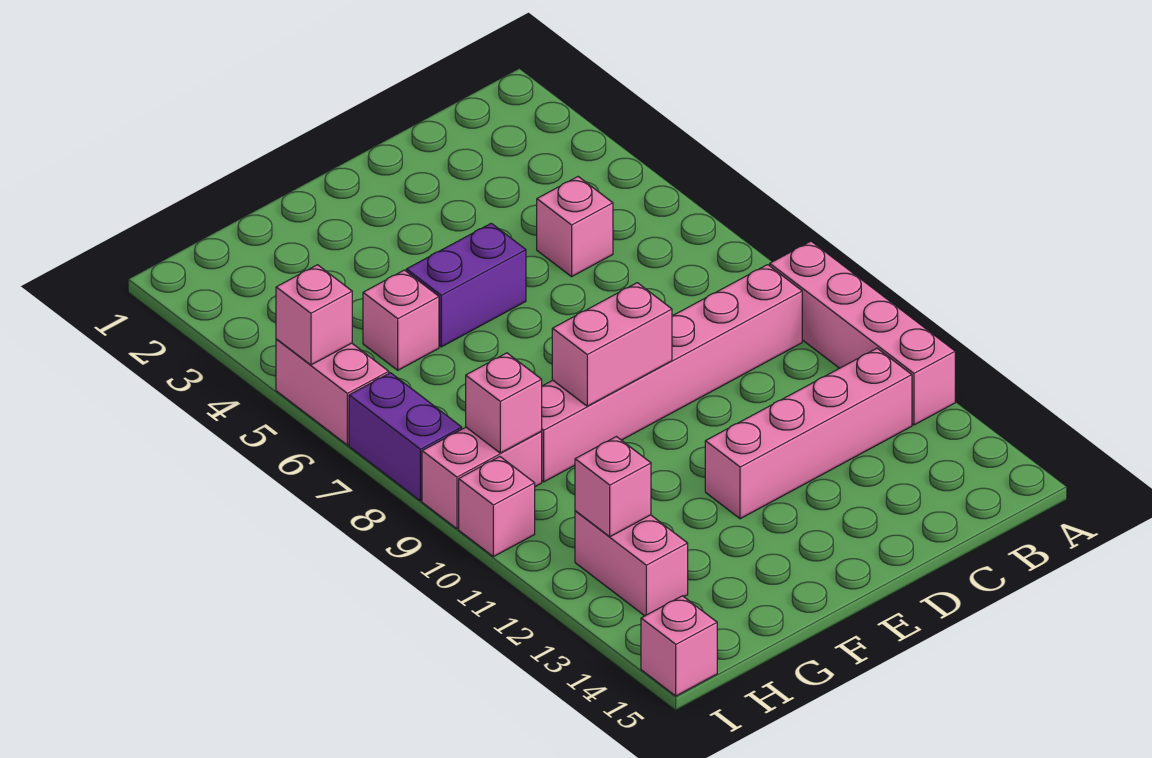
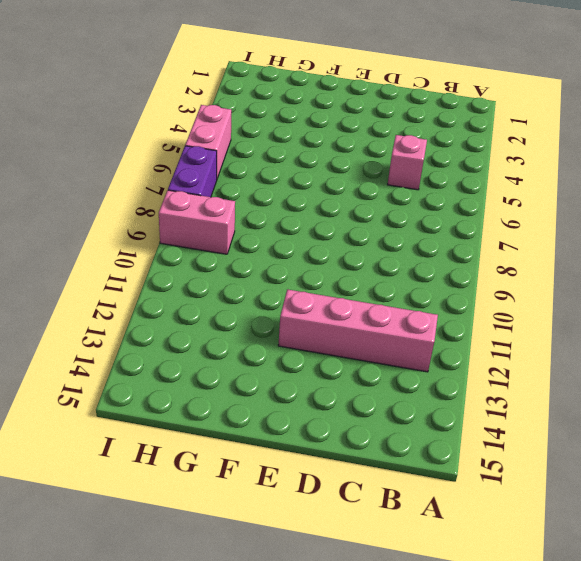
none -> pink brick A9:A12 level 1
none -> pink brick B9:G9 level 1
none -> purple brick E5:F5 level 1

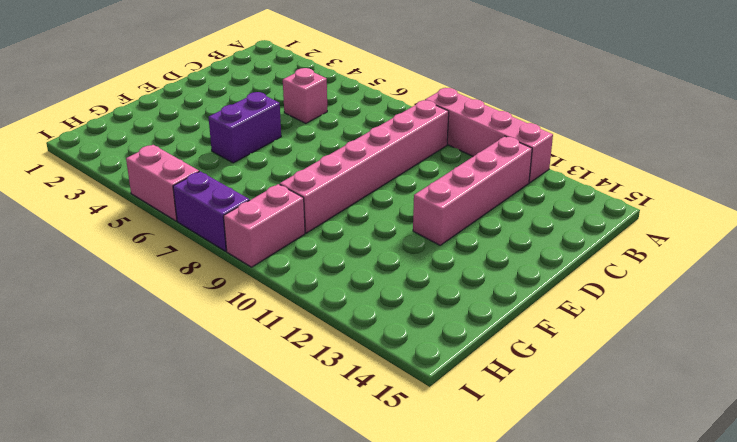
none -> pink brick G5 level 1
none -> pink brick H12:H13 level 1
none -> pink brick I10 level 1

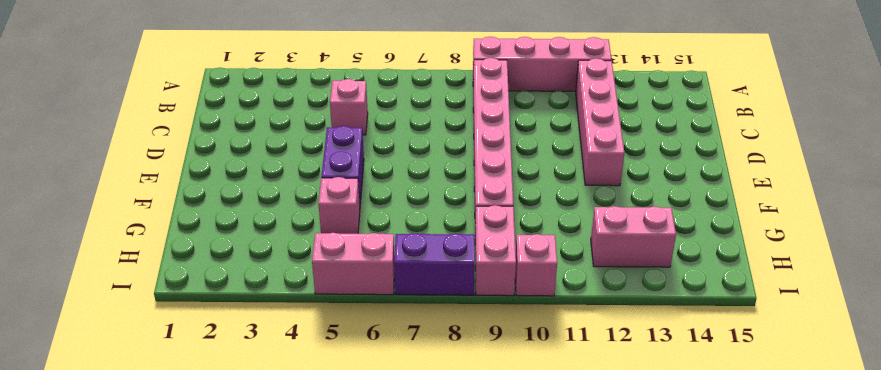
none -> pink brick I15 level 1
none -> pink brick E9:F9 level 2
none -> pink brick H9 level 2

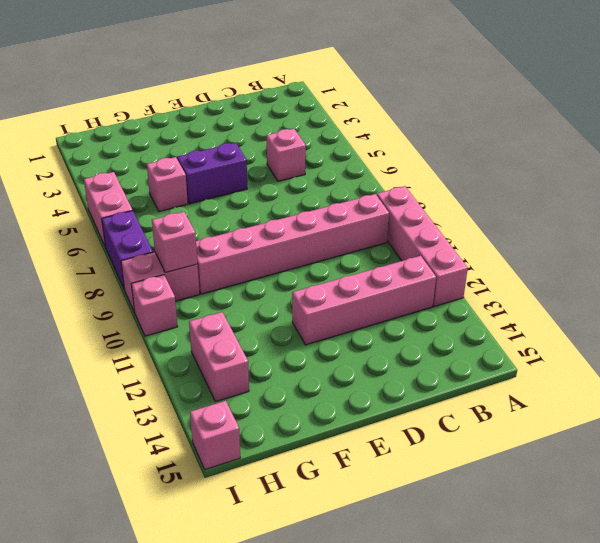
none -> pink brick E9:F9 level 2
none -> pink brick H12 level 2
none -> pink brick I5 level 2

